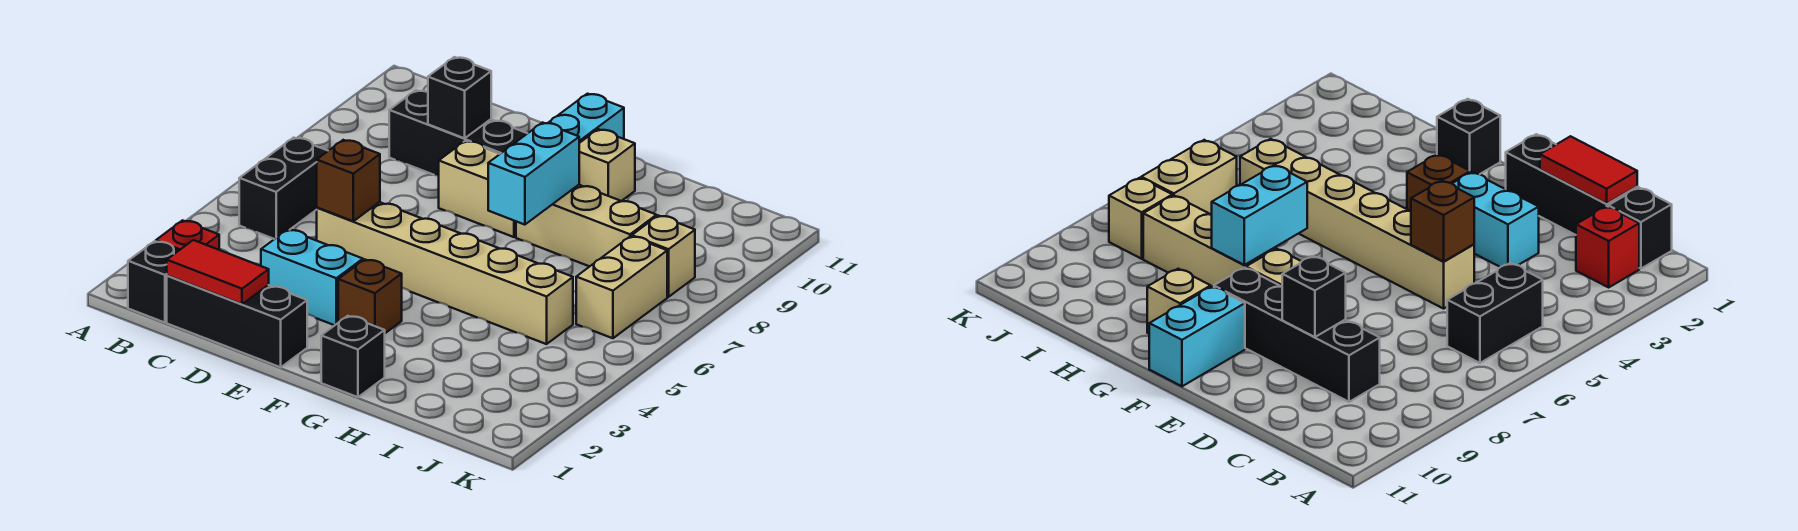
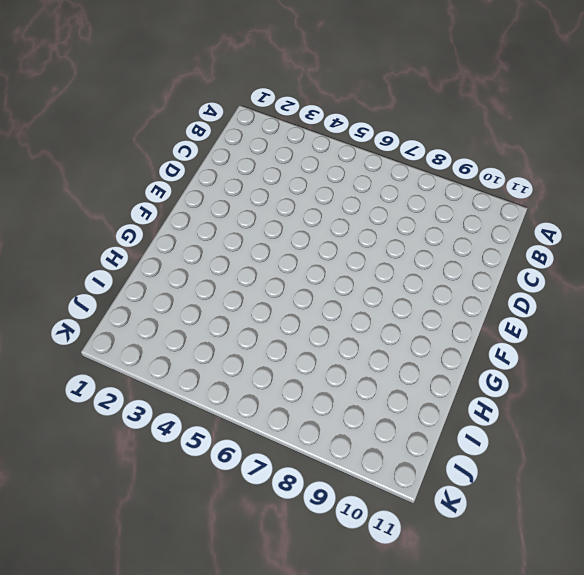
none -> black brick B1 level 1
none -> red brick B2 level 1
none -> black brick B5:B6 level 1

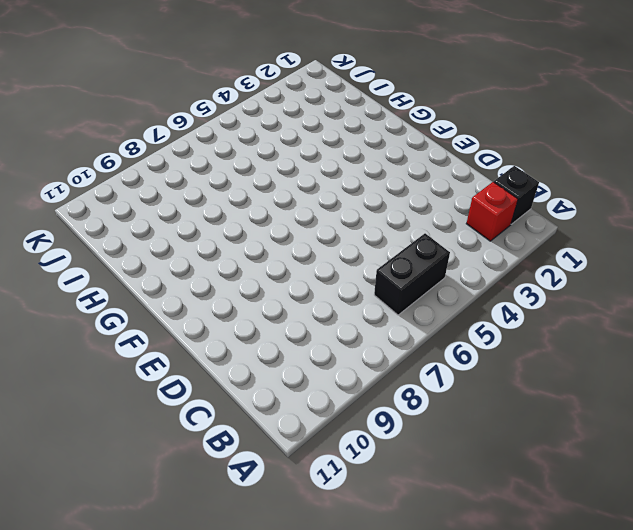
none -> black brick C1:E1 level 1
none -> black brick C9:F9 level 1
none -> cyan brick D3:E3 level 1

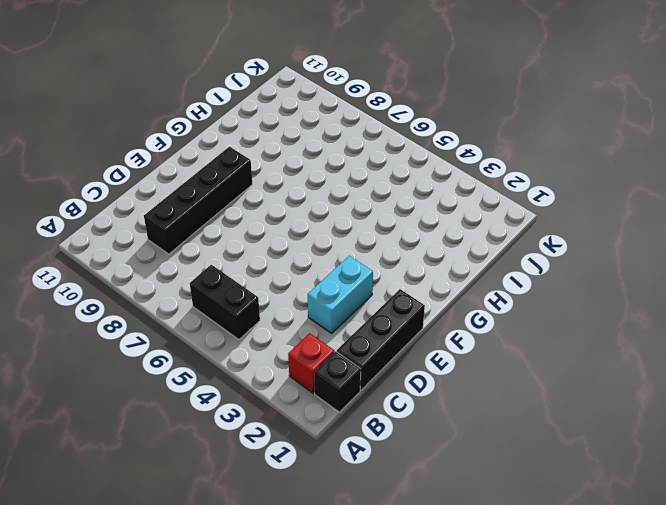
none -> tan brick D5:I5 level 1
none -> tan brick E8:F8 level 1
none -> brown brick F3 level 1

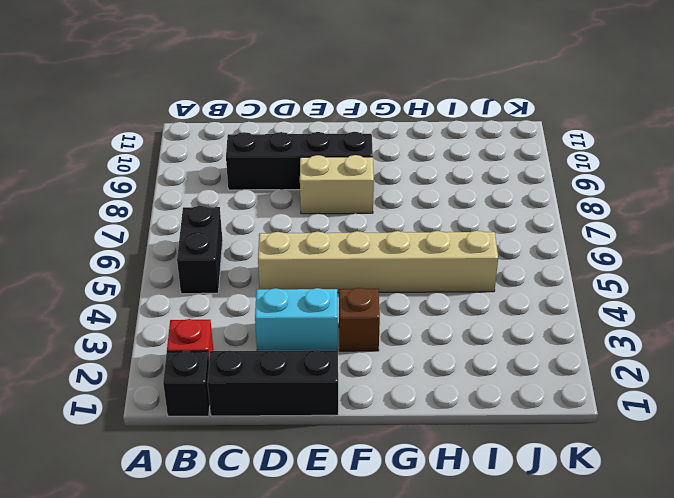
none -> cyan brick F10:F11 level 1
none -> black brick G1 level 1
none -> tan brick G8:I8 level 1

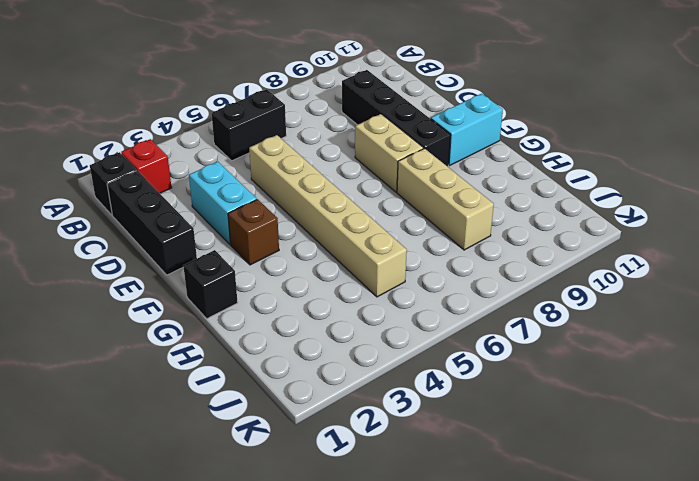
none -> tan brick G10 level 1
none -> tan brick J6:J7 level 1
none -> tan brick J8 level 1

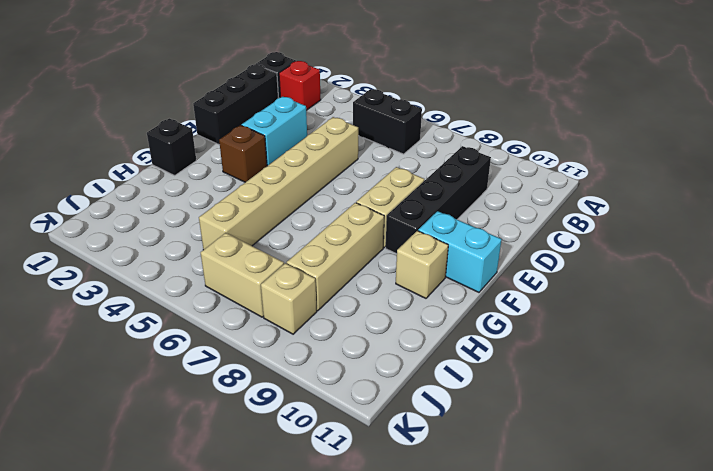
none -> red tile C1:D1 level 2
none -> brown brick D5 level 2
none -> black brick D9 level 2

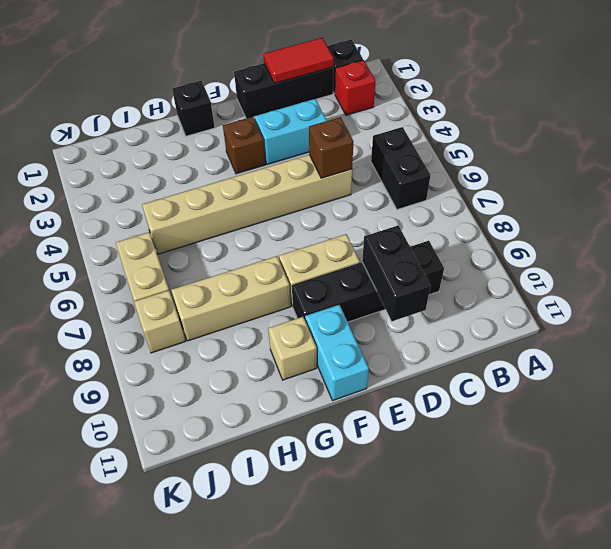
black brick D9:D10 level 2 -> black brick D9 level 2
none -> cyan brick G7:G8 level 2

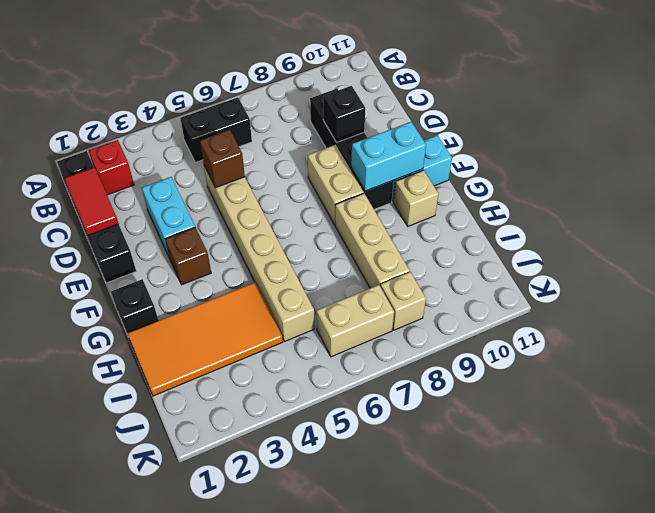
cyan brick F9:F10 level 2 -> cyan brick G7:G8 level 2
orange tile H1:I4 level 1 -> none

